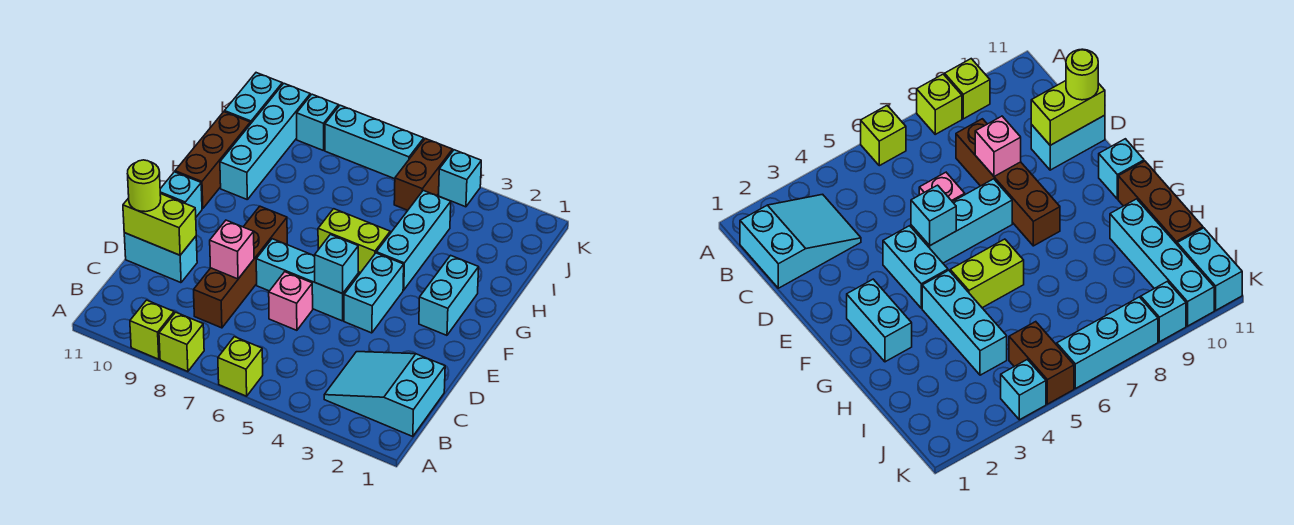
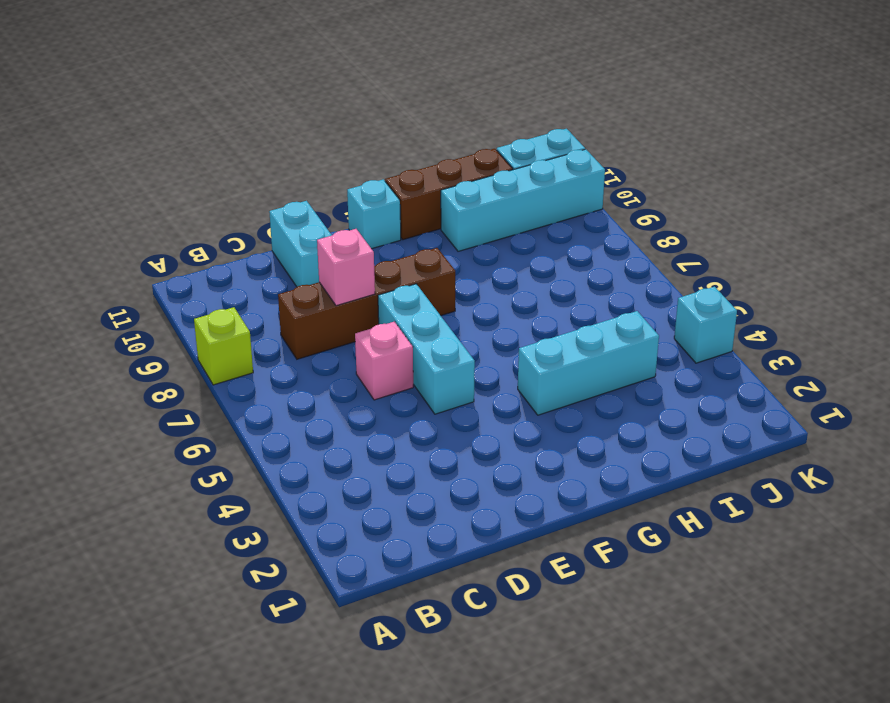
none -> lime brick A6 level 1
none -> lime brick A9 level 1
none -> cyan slope B1:C3 level 1 top 1

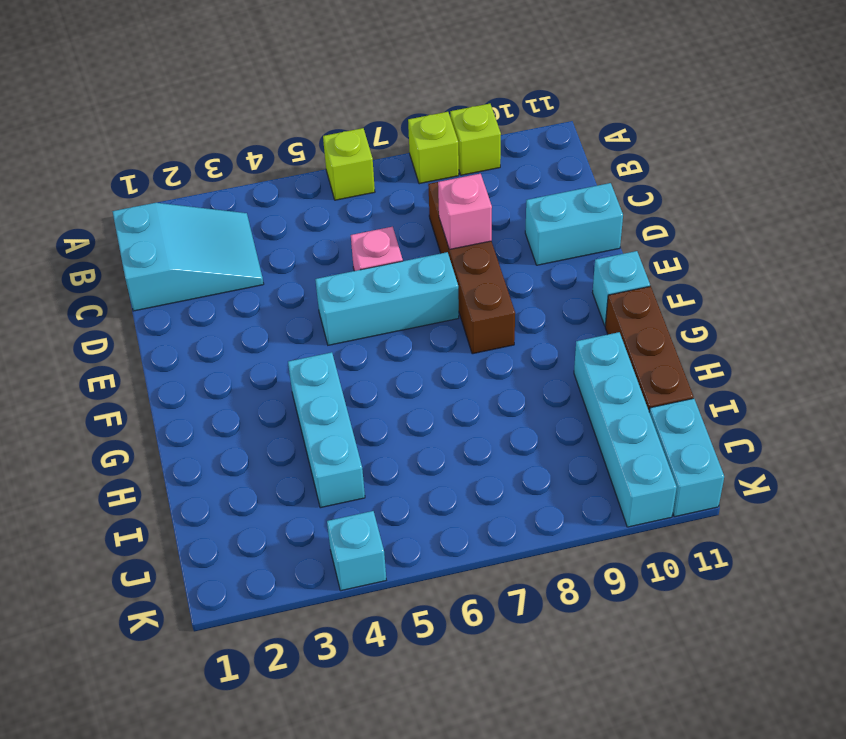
none -> cyan brick E4:F4 level 1
none -> cyan brick F2:G2 level 1
none -> lime brick G5:G6 level 1

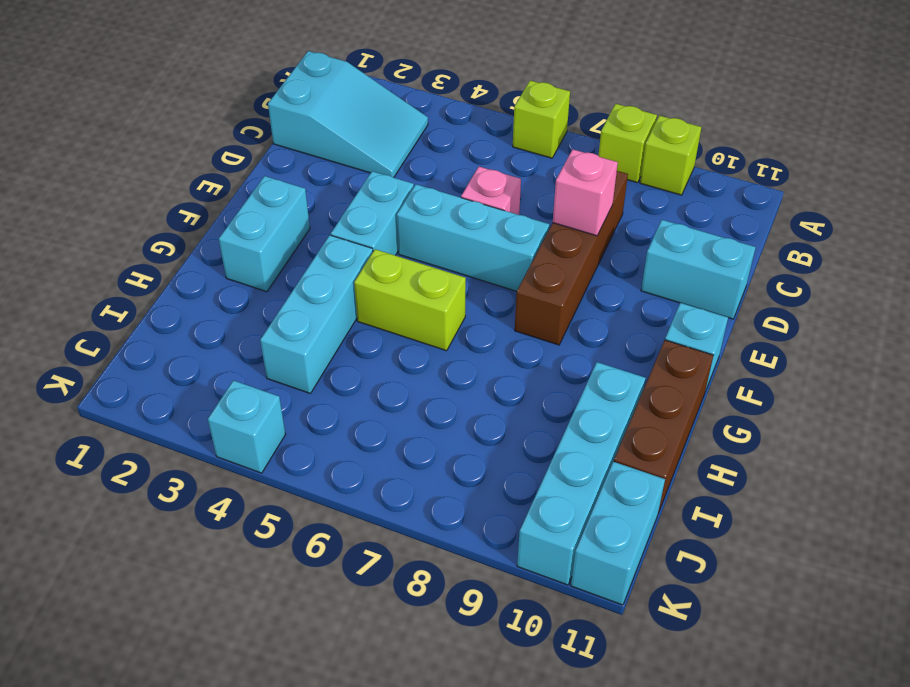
none -> brown brick J5:K5 level 1
none -> cyan brick K6:K8 level 1
none -> cyan brick K9 level 1

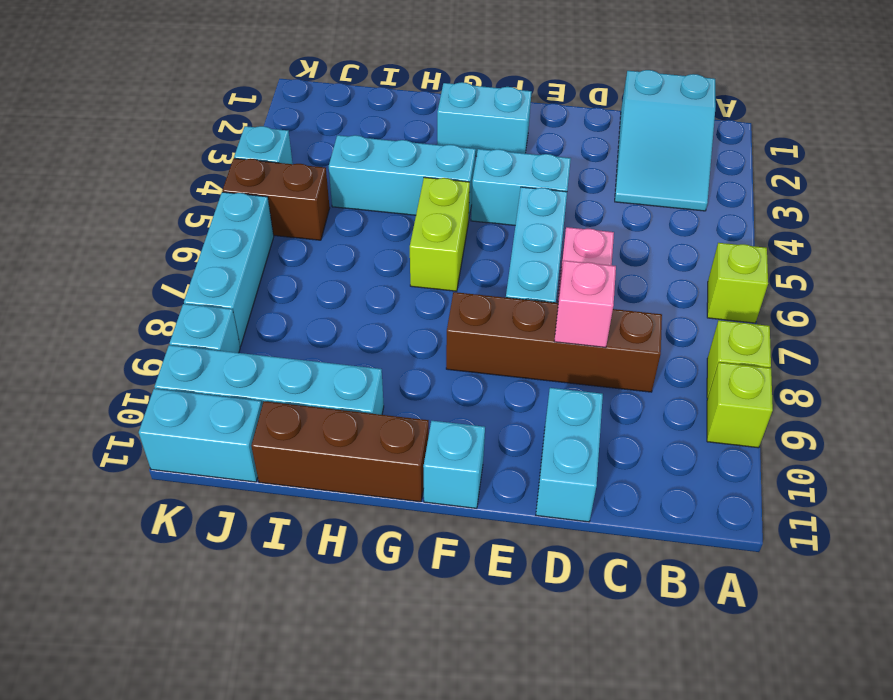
none -> lime brick D10:D11 level 2
none -> cyan brick E5 level 2
none -> lime round brick D11 level 3

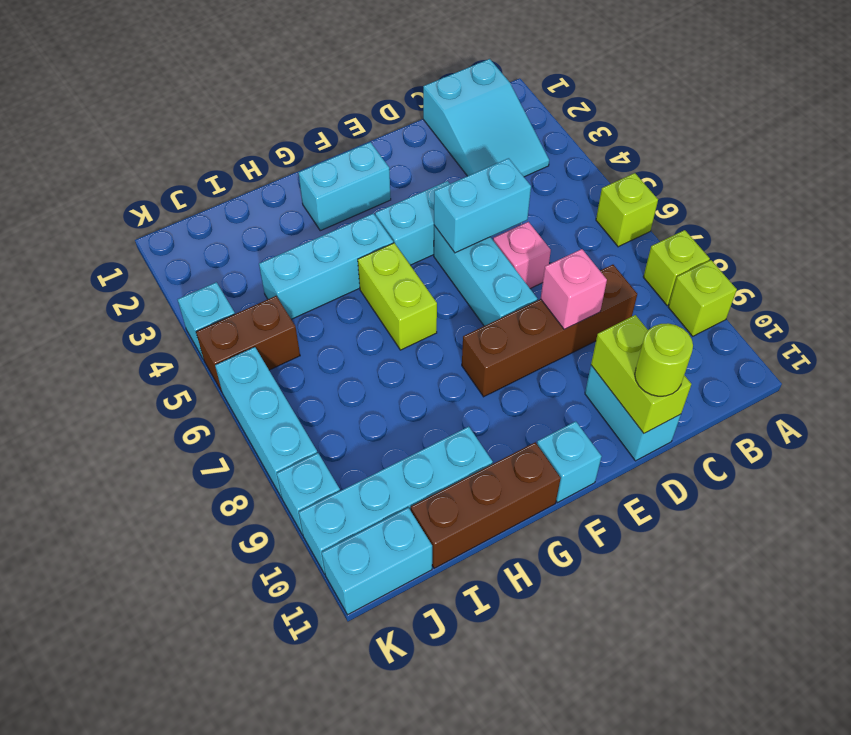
cyan brick D5:E5 level 2 -> cyan brick E5 level 2

